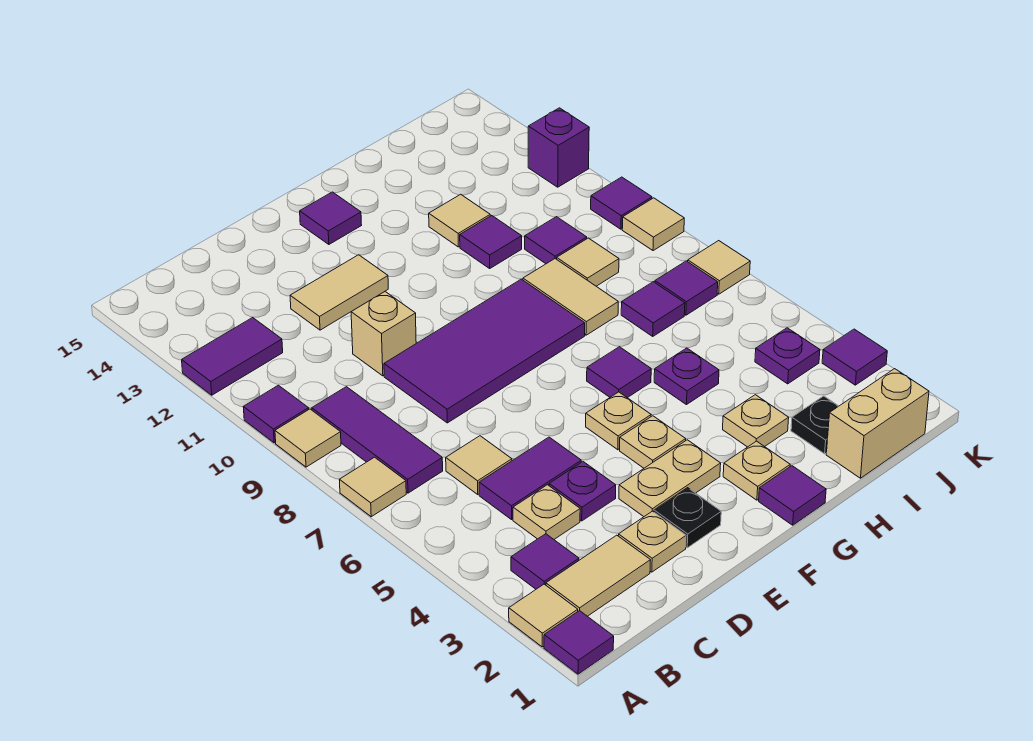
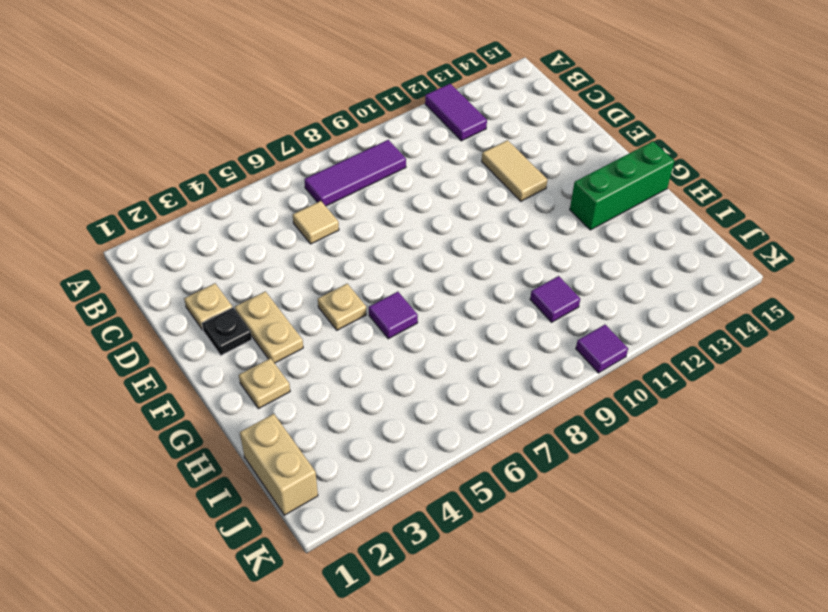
green brick G13:G15 level 1 -> none
none -> purple tile A1 level 1
none -> tan tile A2 level 1
none -> tan tile A7 level 1
none -> tan tile A9 level 1

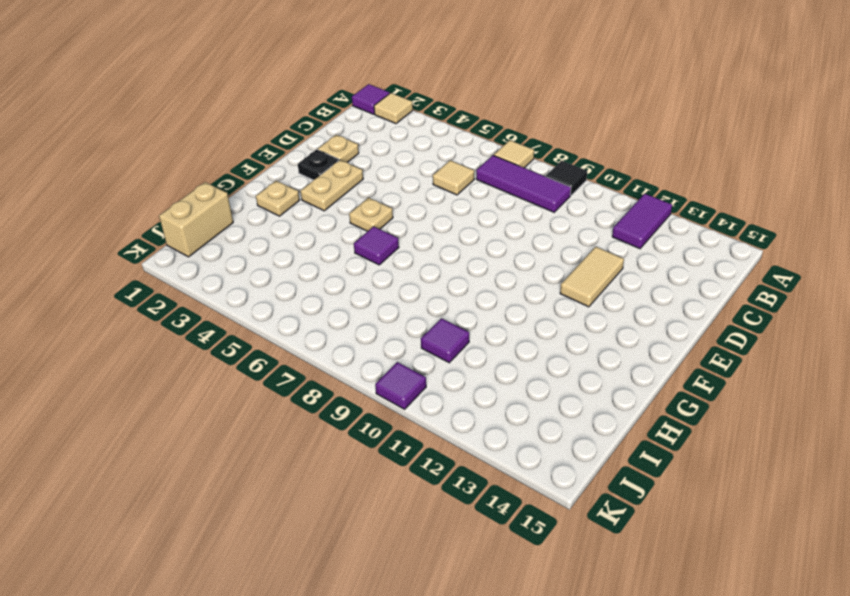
black tile A9 level 1 -> tan tile A9 level 1
none -> purple tile A10 level 1
none -> tan tile B2:C2 level 1
none -> purple tile B3 level 1
none -> tan plate C4 level 1

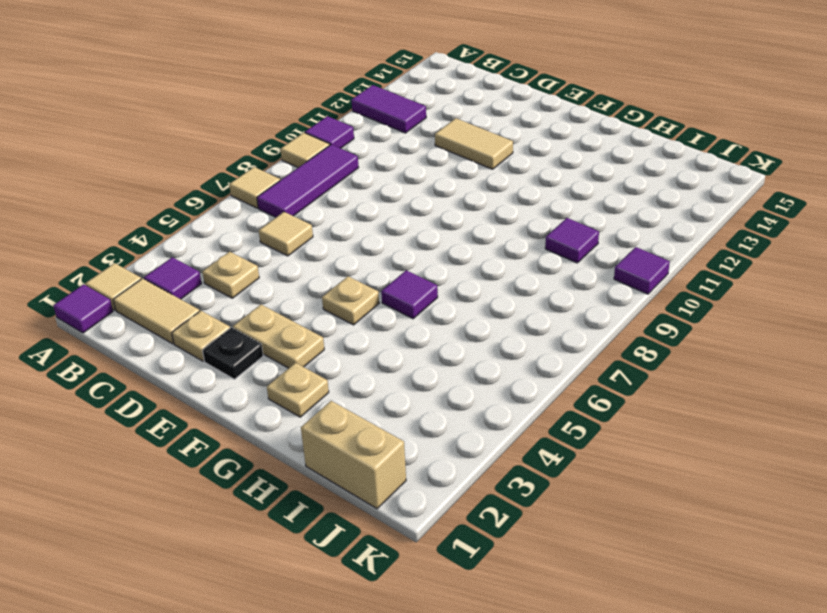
none -> purple tile C5:D5 level 1
none -> purple plate D4 level 1
none -> purple tile D8:G9 level 1
none -> tan brick D10 level 1

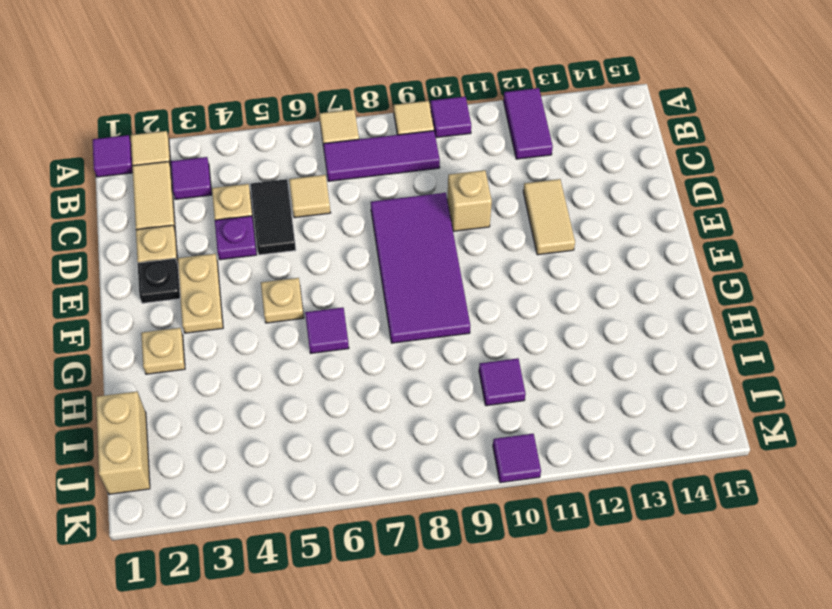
black tile C5:D5 level 1 -> purple tile C5:D5 level 1
none -> tan plate F4 level 1
none -> purple tile F14 level 1
none -> purple tile G1 level 1
none -> tan plate H3 level 1

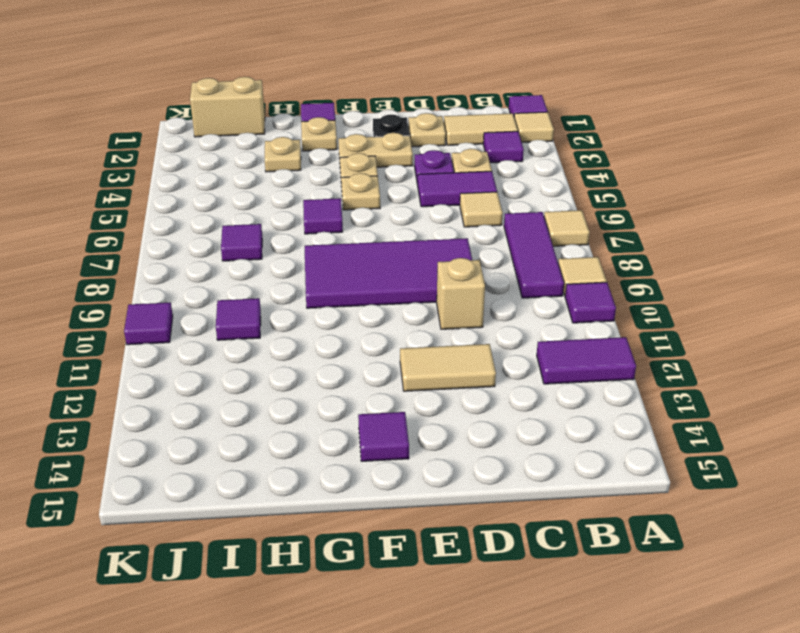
none -> purple plate H5 level 1
none -> tan tile H8:H9 level 1
none -> purple tile H11 level 1
none -> tan tile H12 level 1

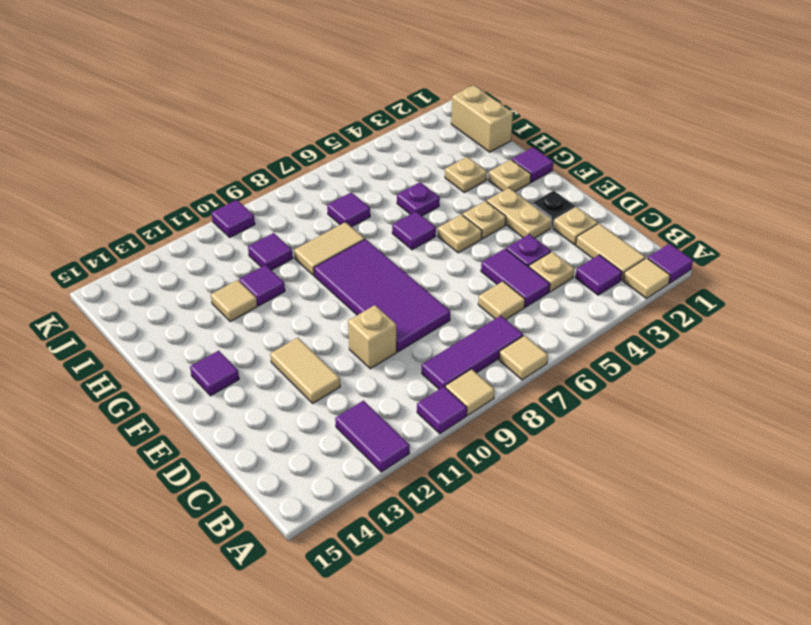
none -> black plate I2 level 1
none -> tan tile I9 level 1
none -> purple plate J4 level 1
none -> purple tile J7 level 1

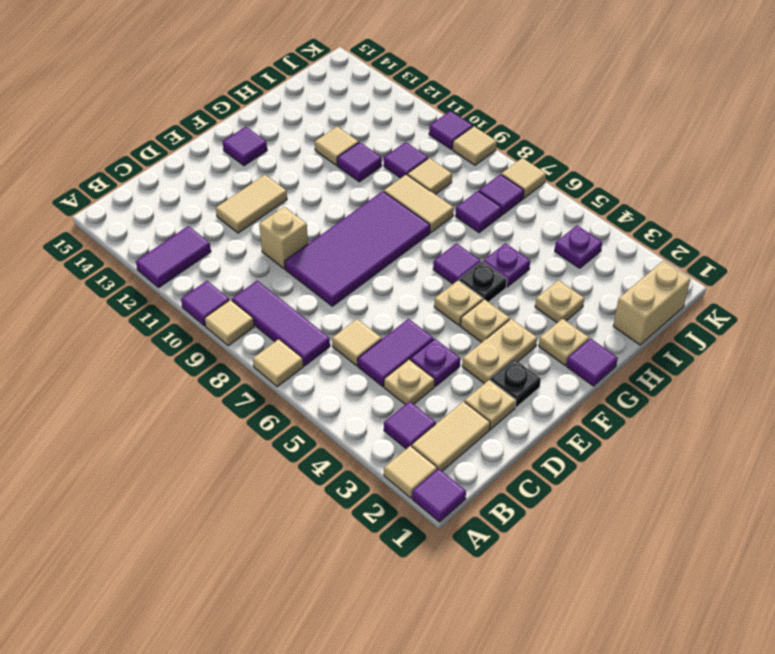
black plate G5 level 1 -> black plate I2 level 1
none -> purple tile K3 level 1
none -> purple brick K12 level 1

